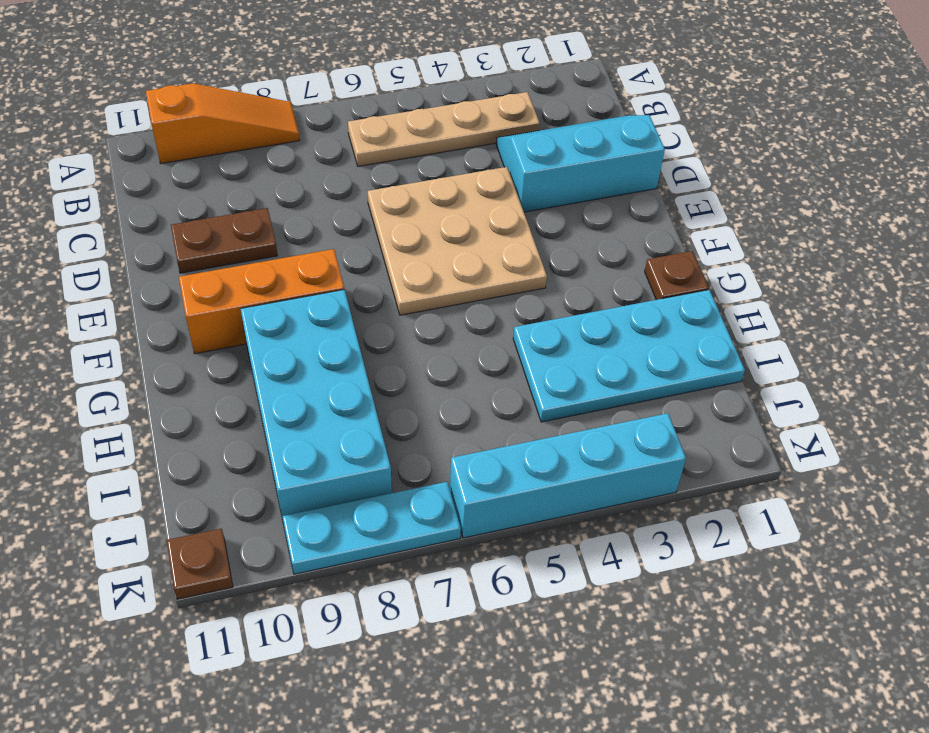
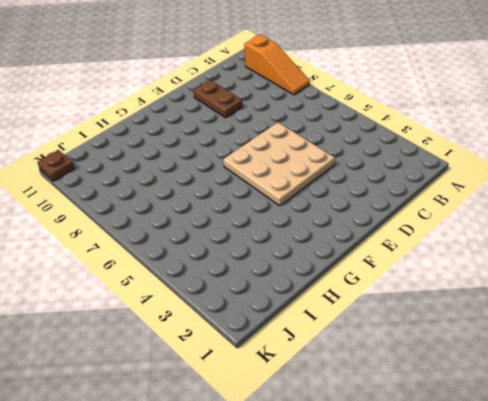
none -> tan plate B3:B6 level 1
none -> cyan slope C1:D3 level 1 top D
none -> orange brick F8:F10 level 1

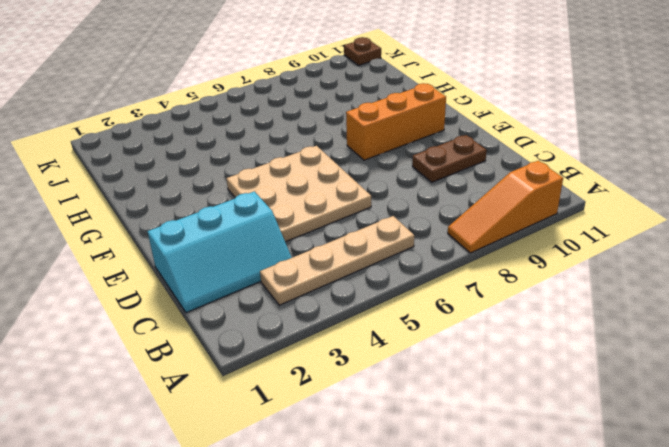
none -> brown plate G1 level 1
none -> cyan brick G8:J9 level 1
none -> cyan plate H1:I4 level 1

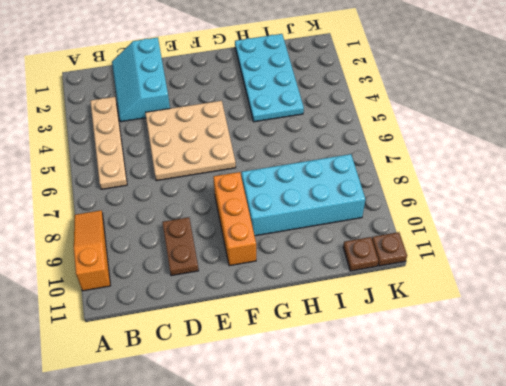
brown plate J11 level 1 -> brown plate G1 level 1
none -> cyan brick K3:K6 level 1
none -> cyan plate K7:K9 level 1

